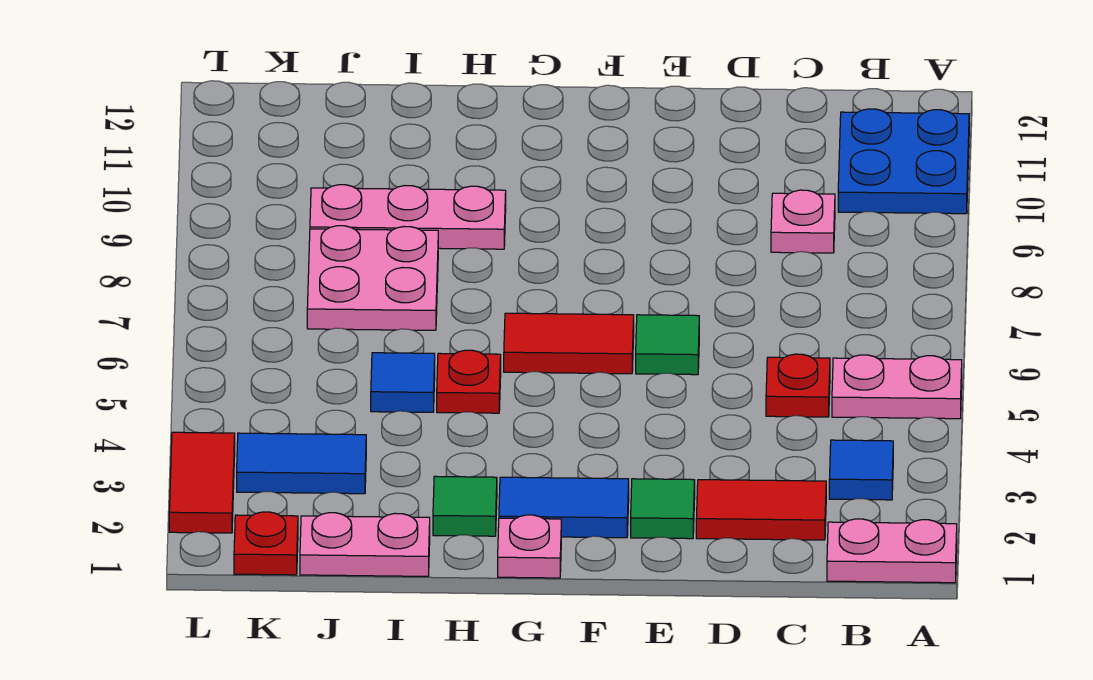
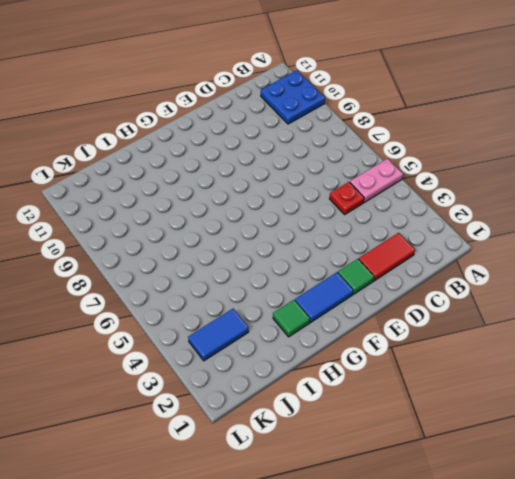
none -> pink plate A1:B1 level 1
none -> blue tile B3 level 1
none -> pink plate C9 level 1

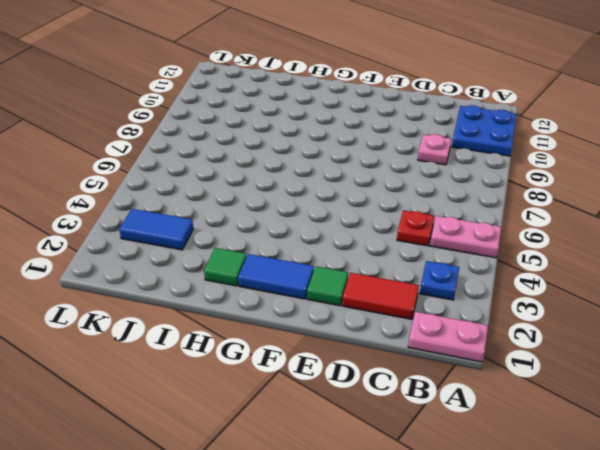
blue plate B3 level 1 -> blue tile B3 level 1
none -> green tile E6 level 1
none -> red tile F6:G6 level 1
none -> pink plate G1 level 1

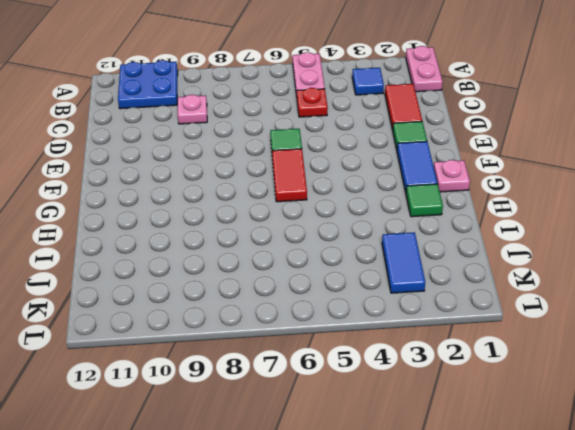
none -> red plate H5 level 1
none -> pink plate H9:J9 level 1
none -> pink plate I1:J1 level 1

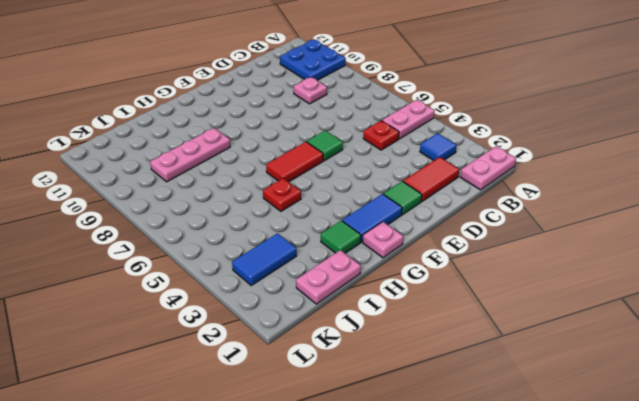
none -> blue tile I5 level 1
none -> pink plate I7:J8 level 1
none -> red plate K1 level 1

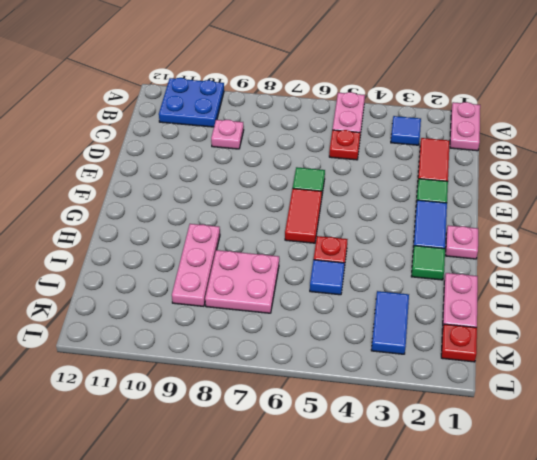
none -> red tile L2:L3 level 1

